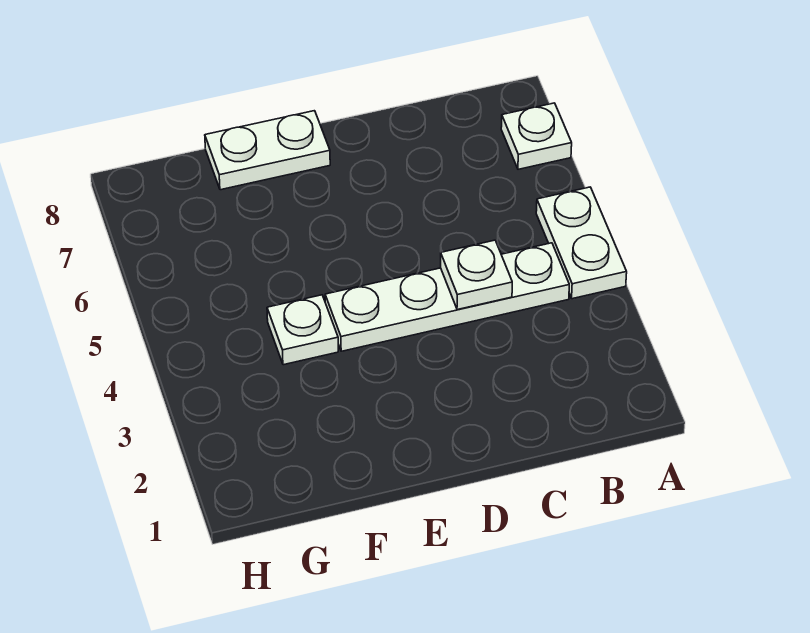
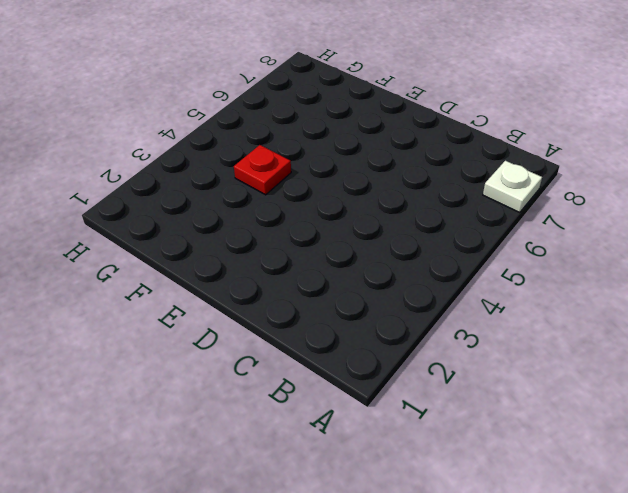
red plate F4 level 1 -> white plate F4 level 1
none -> white plate A4:A5 level 1
none -> white plate B4:E4 level 1

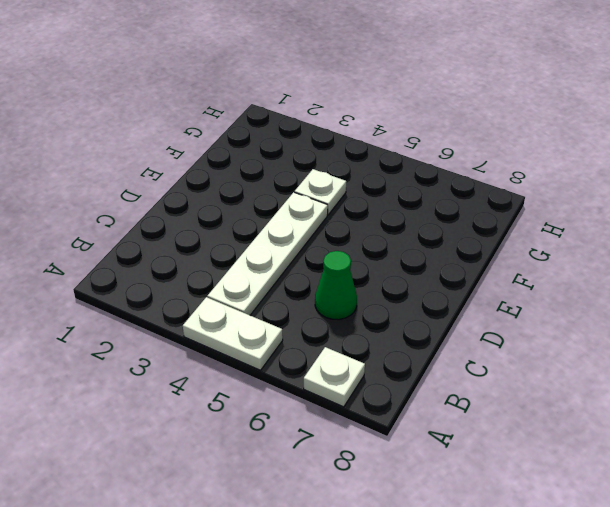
green cone C6 level 1 -> none
none -> white plate E8:F8 level 1
none -> white plate C4 level 2

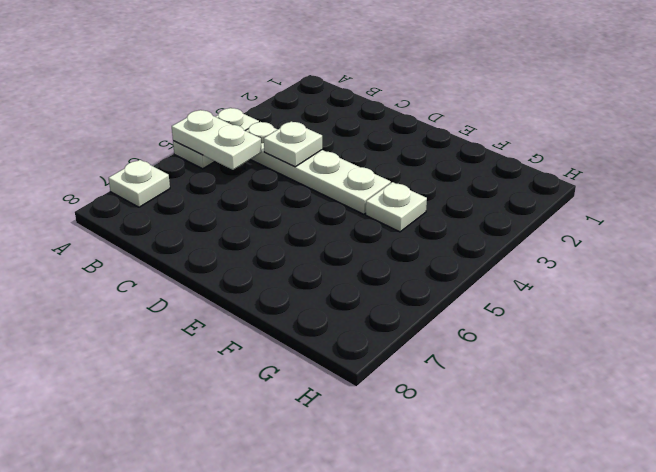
white plate A5:B5 level 2 -> white plate E8:F8 level 1

